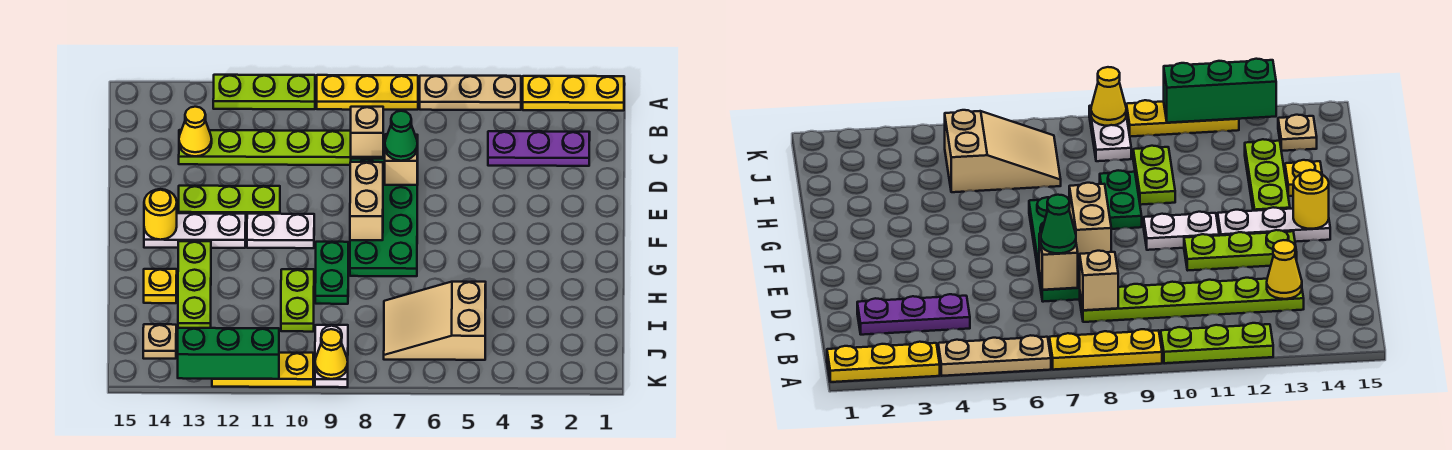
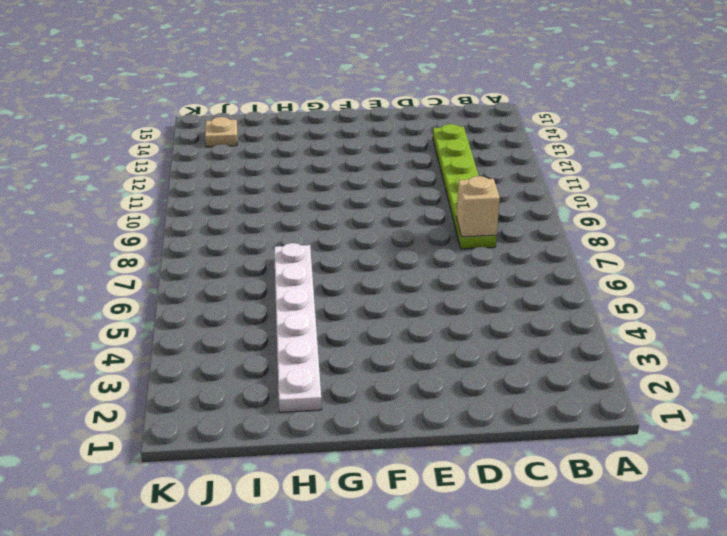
white plate H2:H7 level 1 -> none
none -> yellow plate A1:A3 level 1
none -> tan plate A4:A6 level 1
none -> yellow plate A7:A9 level 1

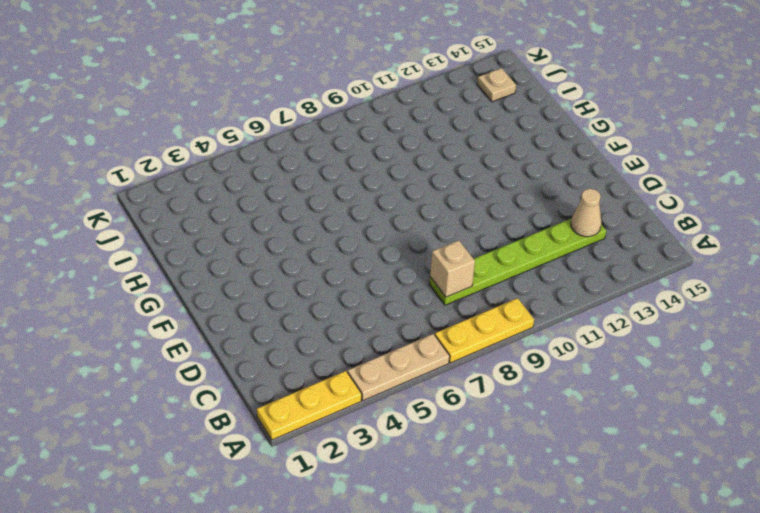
tan cone C13 level 2 -> yellow cone C13 level 2
none -> lime plate A10:A12 level 1
none -> purple plate C2:C4 level 1
none -> green plate D7:G8 level 1

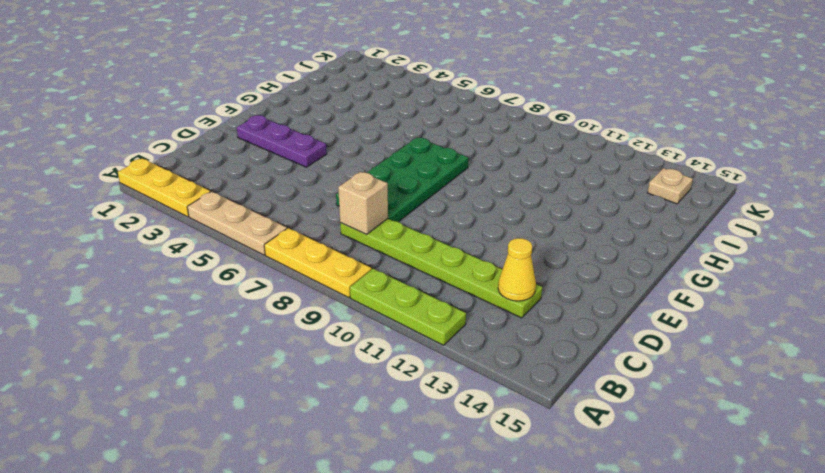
purple plate E2:E4 level 1 -> purple plate C2:C4 level 1
none -> lime plate E11:E13 level 1
none -> white plate F10:F11 level 1
none -> white plate F12:F14 level 1

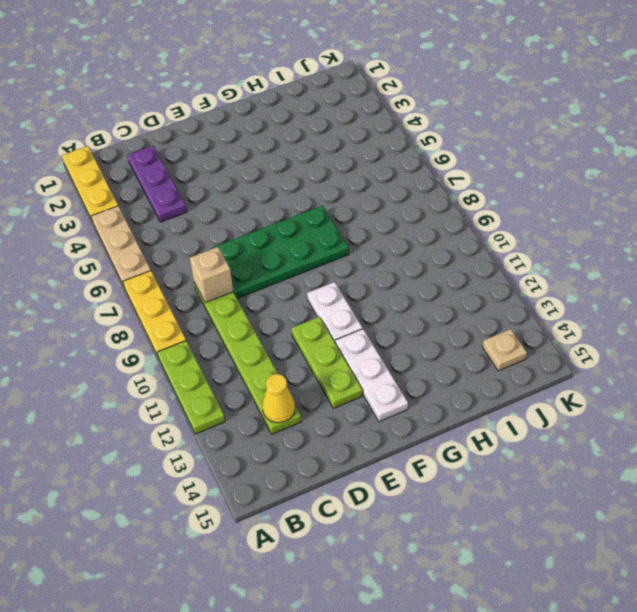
none -> green plate G9:H9 level 1
none -> lime plate G13:I13 level 1
none -> lime plate H10:I10 level 1

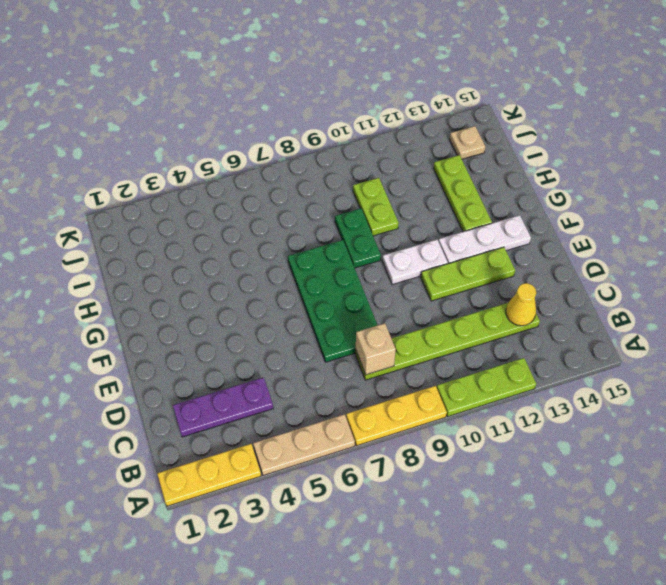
none -> yellow plate H14 level 1
none -> tan slope I5:J7 level 1 top 5
none -> white plate J9:K9 level 1

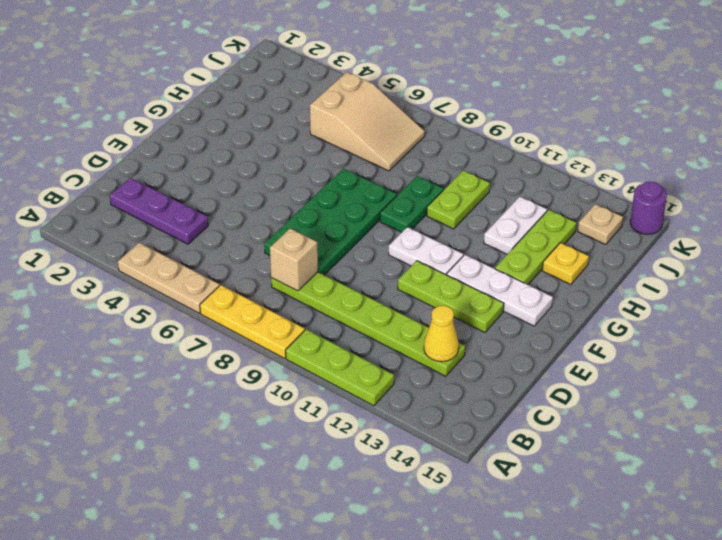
white plate H12:I12 level 1 -> white plate J9:K9 level 1
purple round brick K15 level 1 -> none
none -> yellow plate A1:A3 level 1
none -> yellow plate K10:K12 level 1
none -> tan brick D7 level 2

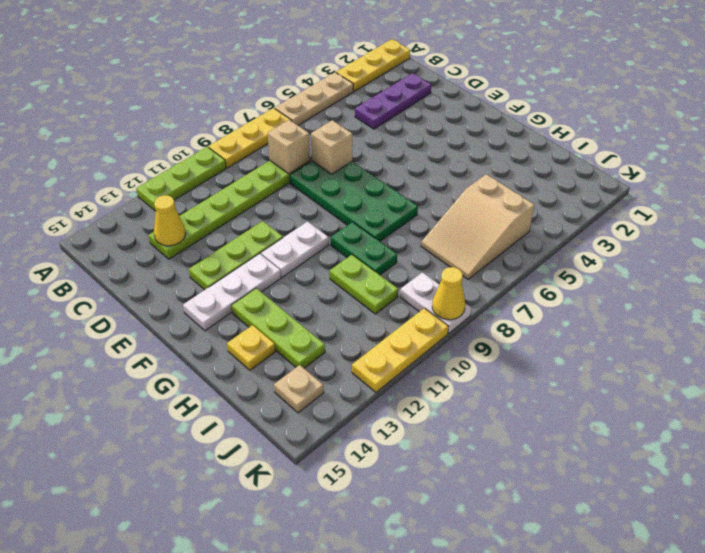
none -> tan brick E8:F8 level 2
none -> yellow round brick F14 level 2
none -> green brick K11:K13 level 2

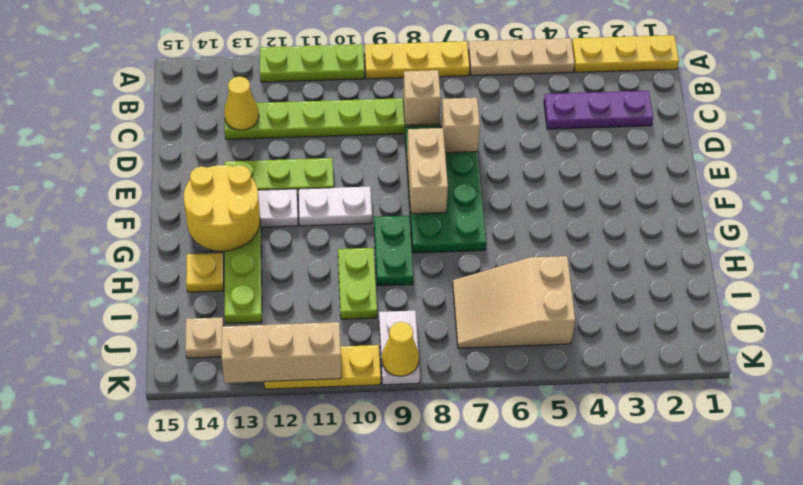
yellow round brick F13:G14 level 2 -> yellow round brick F14 level 2
tan brick K11:K13 level 2 -> green brick K11:K13 level 2
none -> green cone D7 level 3

